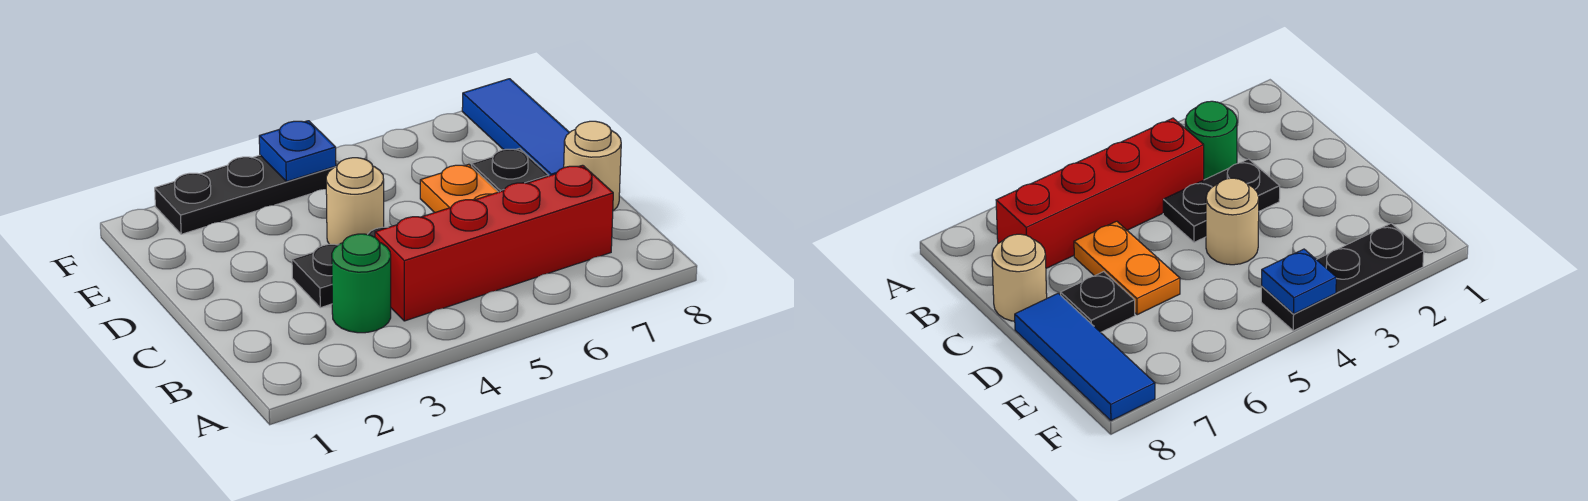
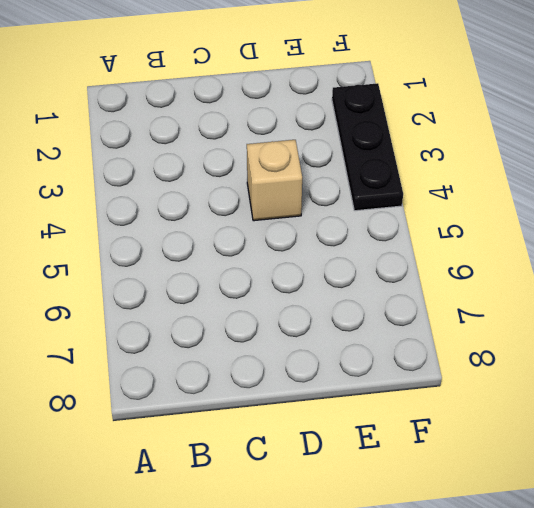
tan brick D4 level 1 -> tan round brick D4 level 1
none -> green round brick B3 level 1
none -> red brick B4:B7 level 1

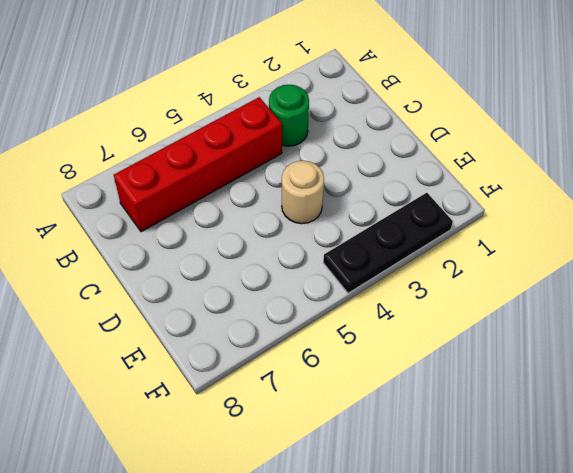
none -> black plate C3:C4 level 1
none -> orange plate C6:D6 level 1

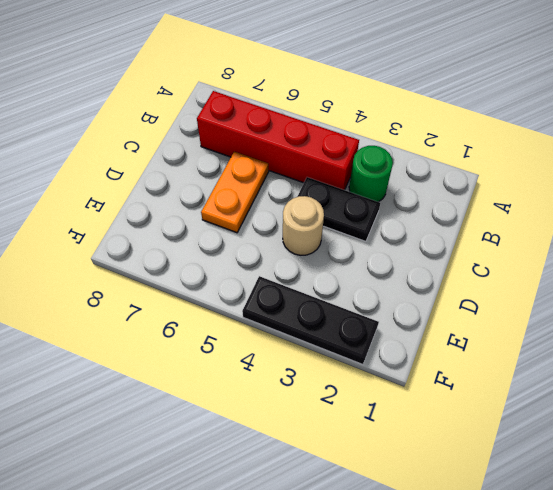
none -> tan round brick C8 level 1
none -> black plate D7 level 1

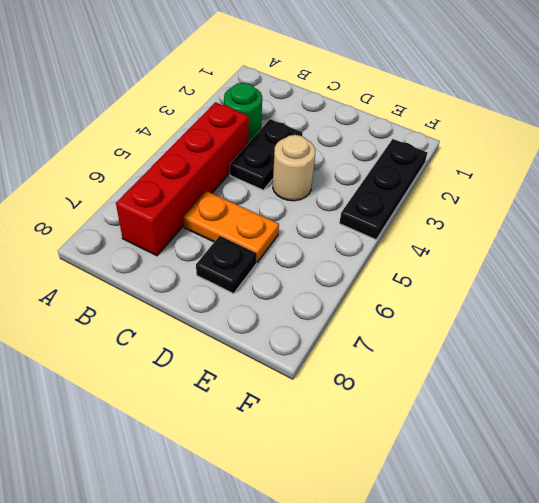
none -> tan round brick C8 level 1
none -> blue tile D8:F8 level 1

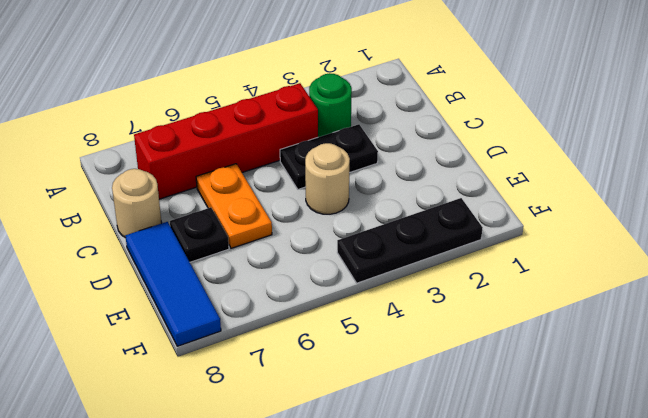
none -> blue plate F4 level 2

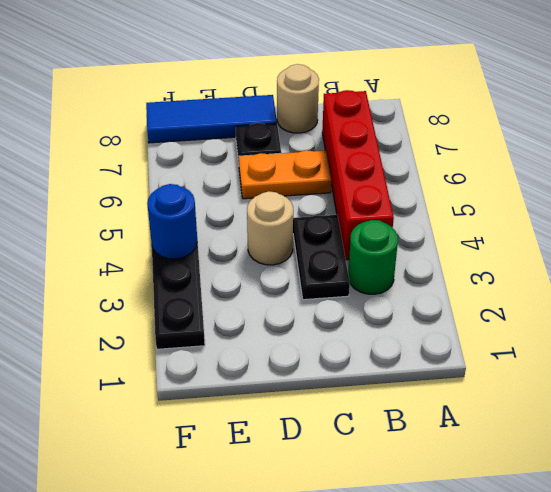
blue round brick F4 level 2 -> blue plate F4 level 2

